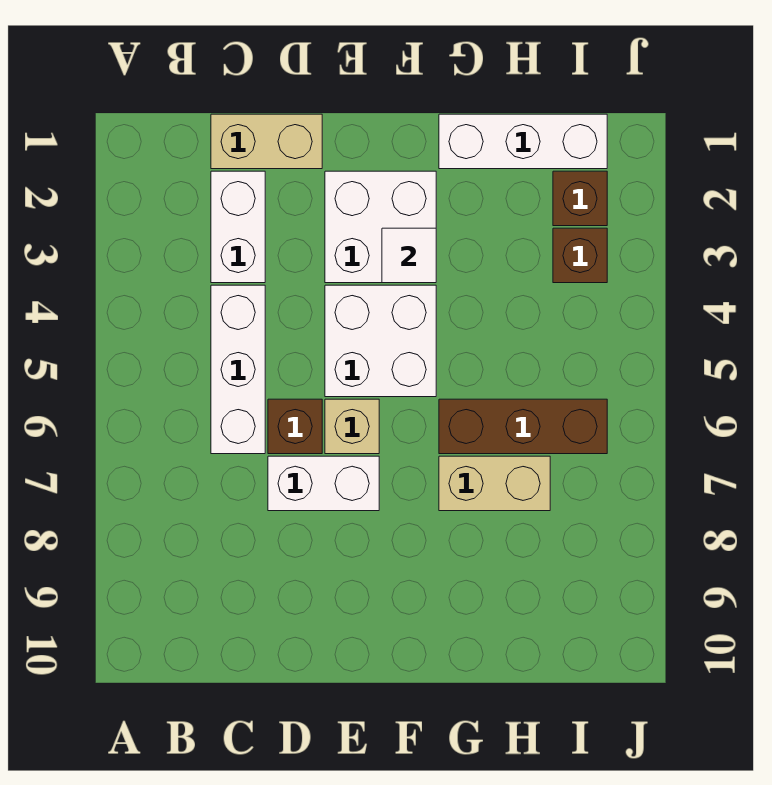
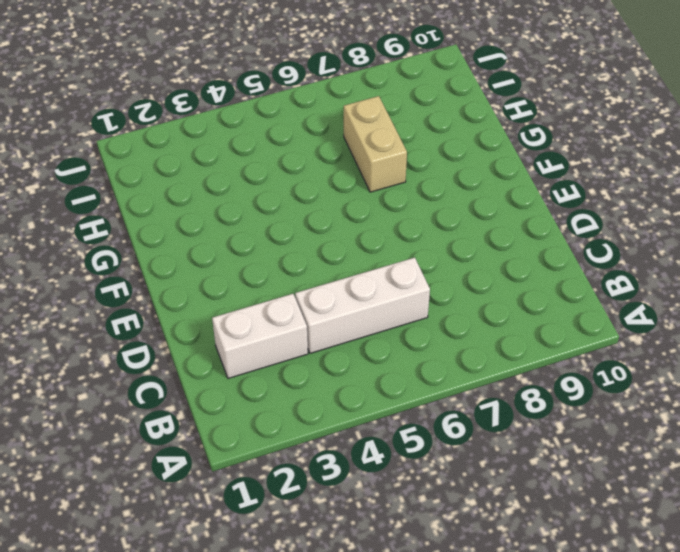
none -> tan brick C1:D1 level 1
none -> brown brick D6 level 1
none -> white brick D7:E7 level 1

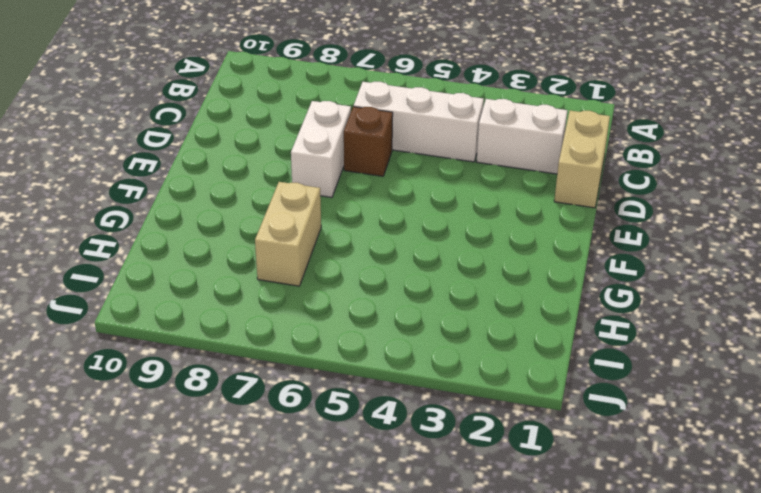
none -> white brick E2:F3 level 1
none -> white brick E4:F5 level 1
none -> tan brick E6 level 1

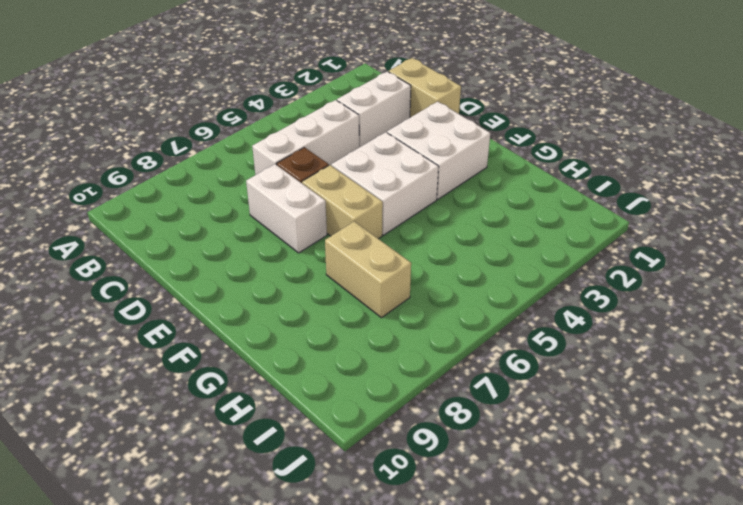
tan brick E6:F6 level 1 -> tan brick E6 level 1
none -> white brick G1:I1 level 1
none -> brown brick G6:I6 level 1
none -> brown brick I2 level 1

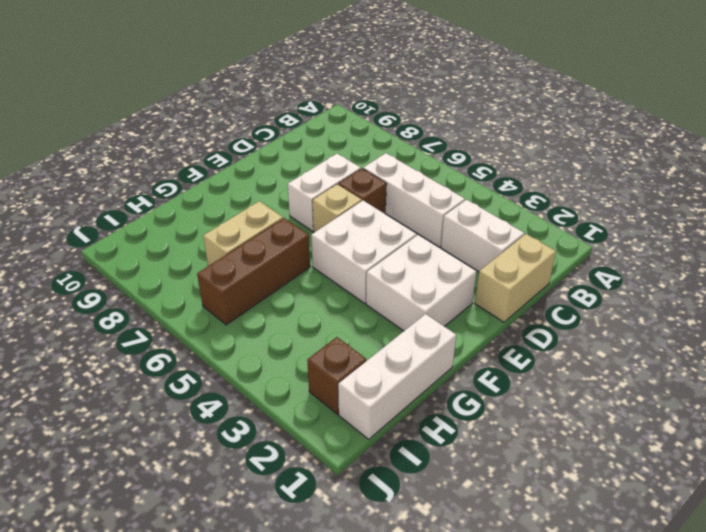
none -> brown brick I3 level 1
none -> white tile F3 level 2

